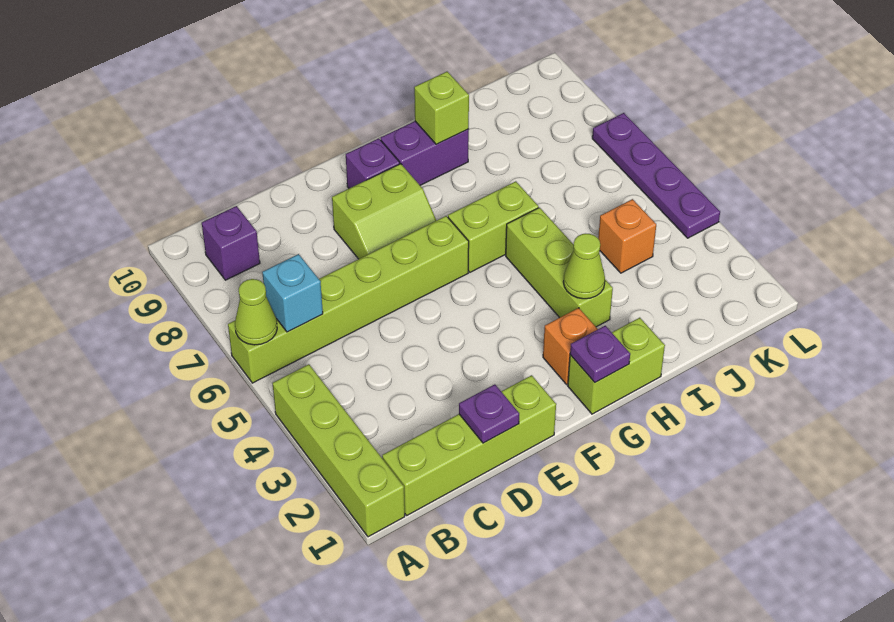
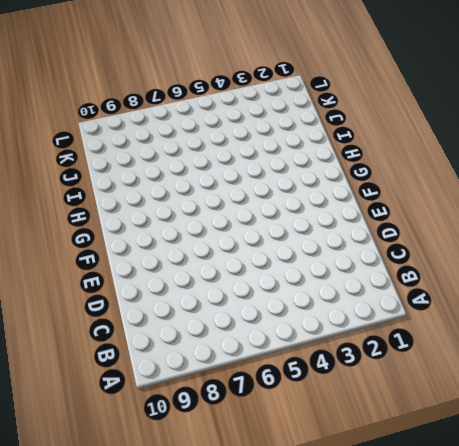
none -> lime brick A1:A4 level 1
none -> lime brick A6:F6 level 1
none -> lime brick B1:E1 level 1

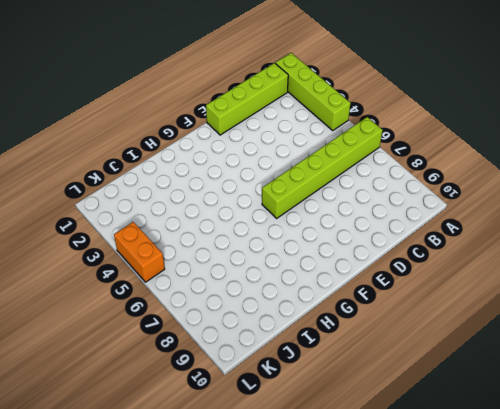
orange brick L4:L5 level 1 -> purple plate L4:L7 level 1
none -> purple brick B9 level 1
none -> lime slope E7:F8 level 1 top 8
none -> purple brick F9 level 1

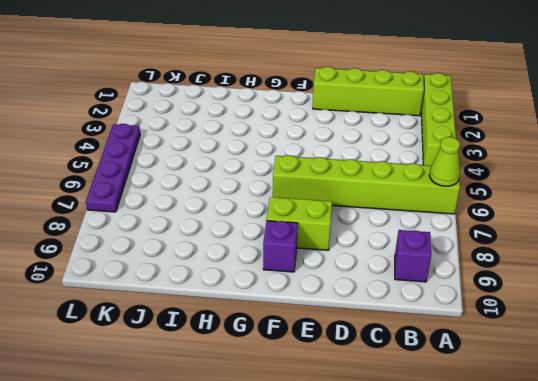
none -> lime brick G1:H1 level 1
none -> orange brick G2 level 1
none -> lime brick G6:H6 level 1

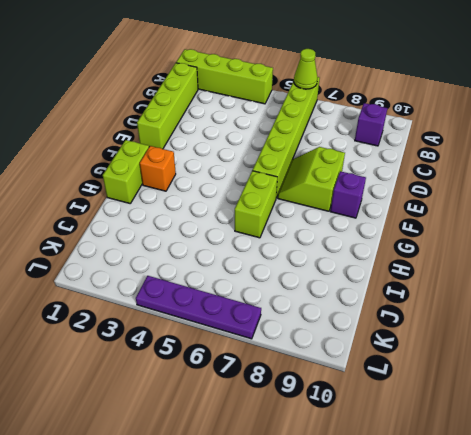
none -> purple brick G9:H9 level 1
none -> lime brick H3:H5 level 1
none -> orange brick J4 level 1

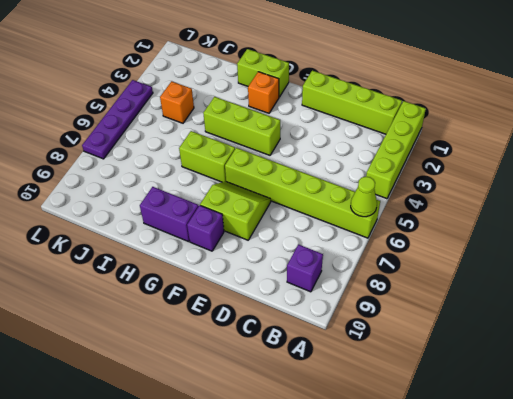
lime brick F4:H4 level 1 -> lime brick H3:H5 level 1
none -> cyan brick B6 level 2
none -> purple plate D1 level 2
none -> purple plate G1 level 2

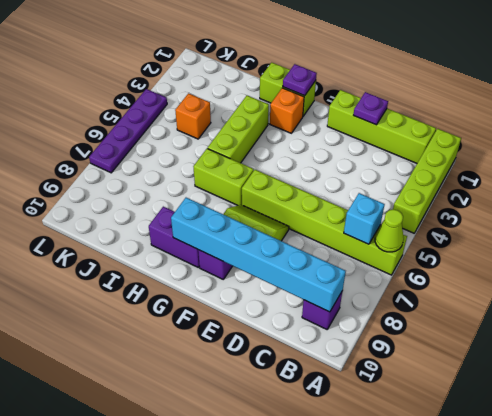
cyan brick B9:G9 level 2 -> none
none -> lime cone H3 level 2
none -> lime brick H9 level 2

